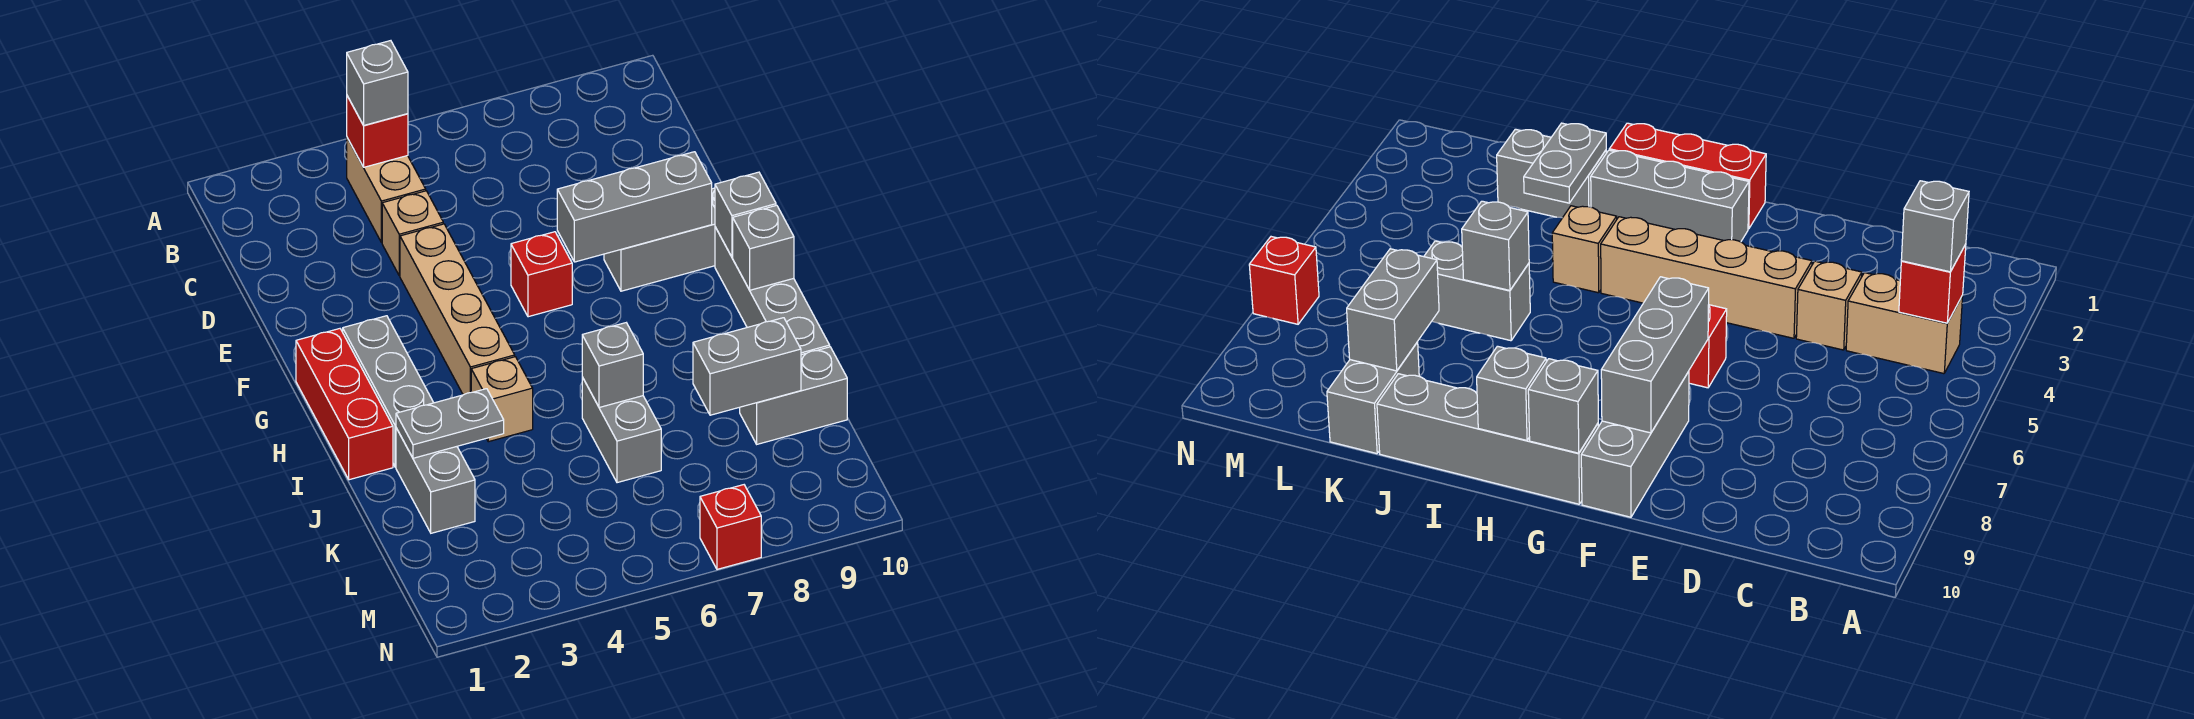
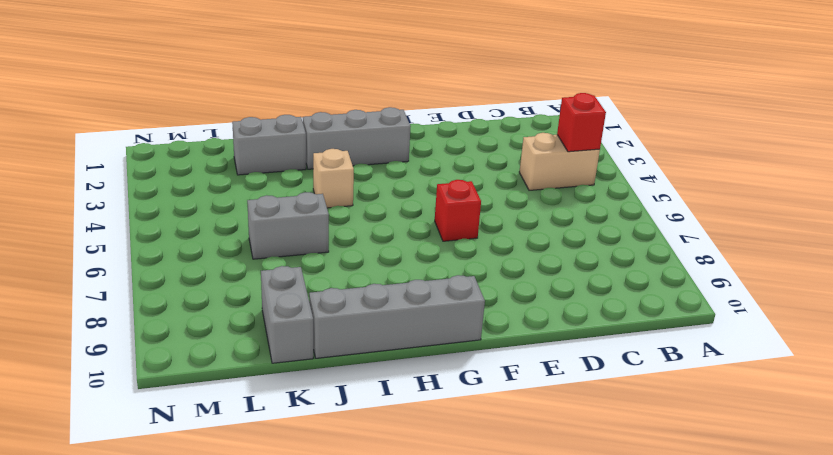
none -> tan brick D4 level 1
none -> tan brick E4:H4 level 1
none -> grey brick F8:F10 level 1

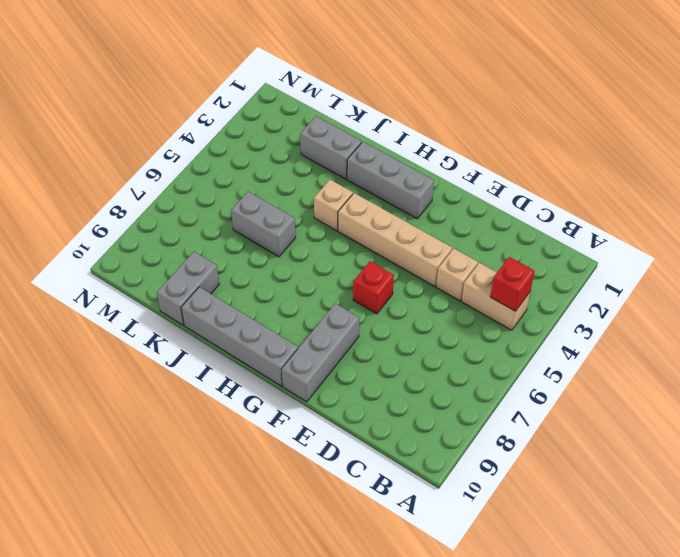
none -> red brick G1:I1 level 1
none -> red brick N7 level 1
none -> grey brick F7:F9 level 2

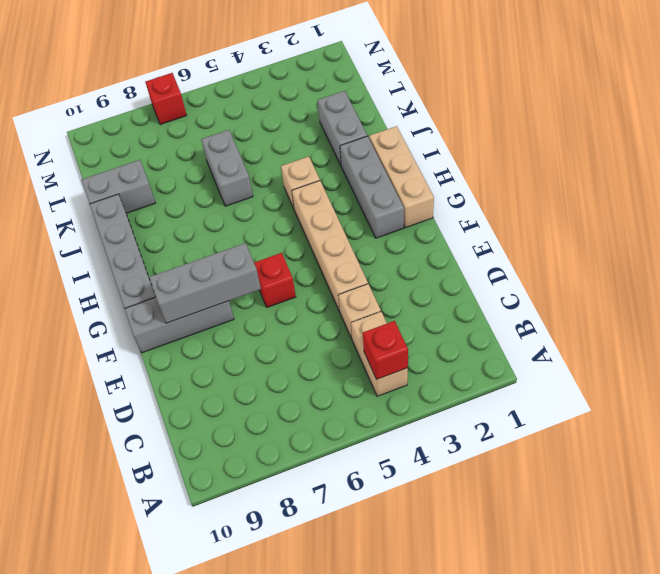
tan brick G1:I1 level 1 -> red brick G1:I1 level 1
none -> grey brick G10 level 2
none -> grey brick H10 level 2
none -> grey plate J2:J3 level 2

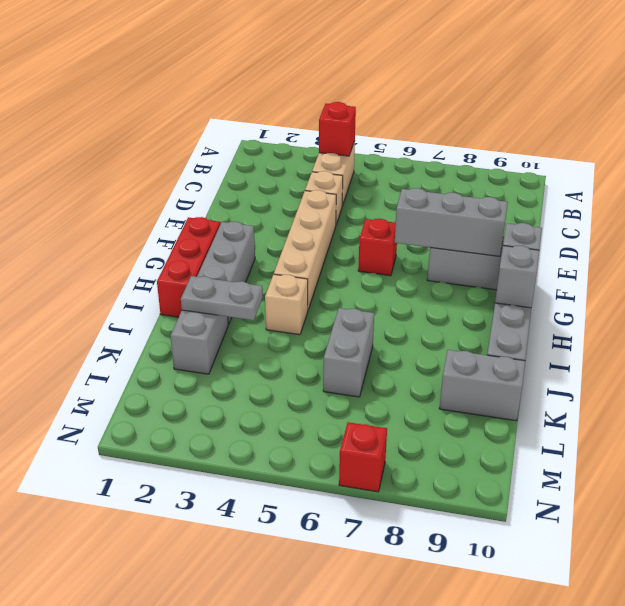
none -> grey brick J6 level 2
none -> grey brick K8:K9 level 2
none -> grey brick B4 level 3

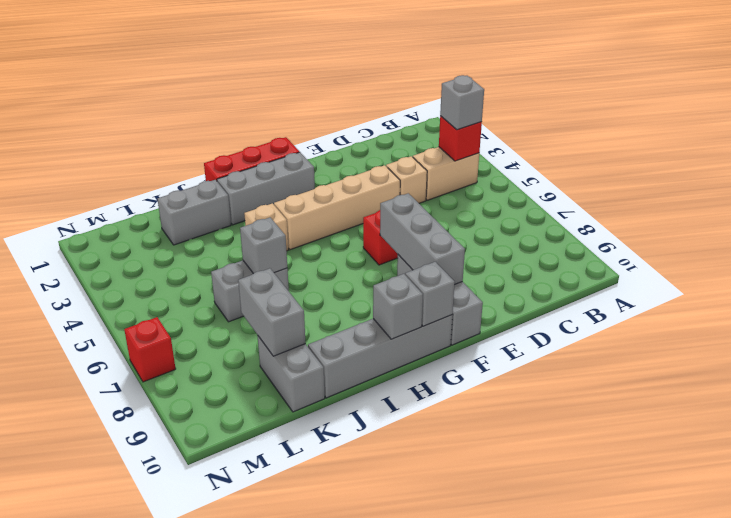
none -> grey plate J2:J3 level 2

